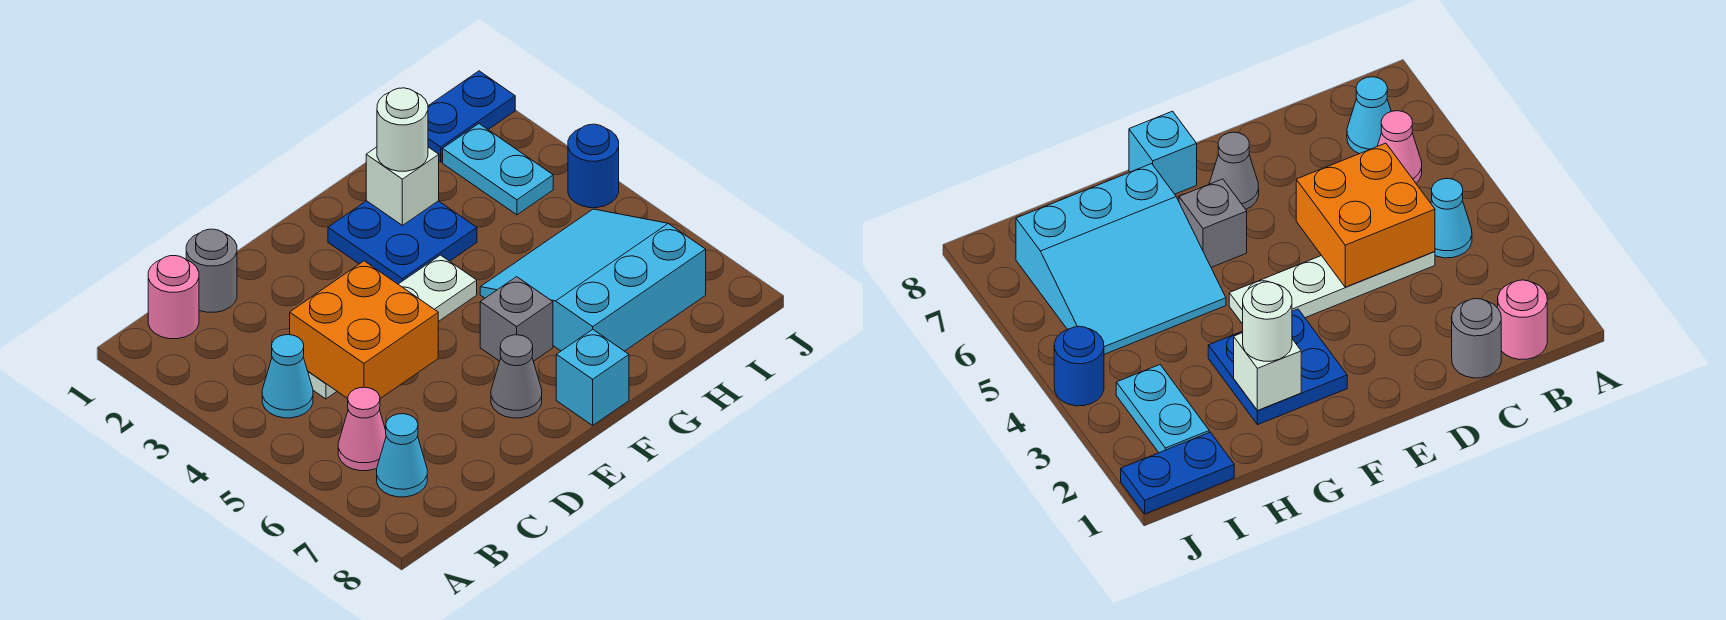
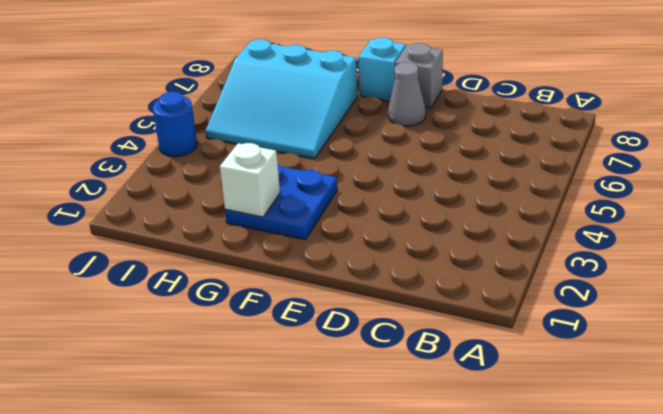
grey brick E8 level 1 -> grey brick F6 level 1
none -> pink round brick B1 level 1
none -> cyan cone B4 level 1
none -> pink cone B6 level 1

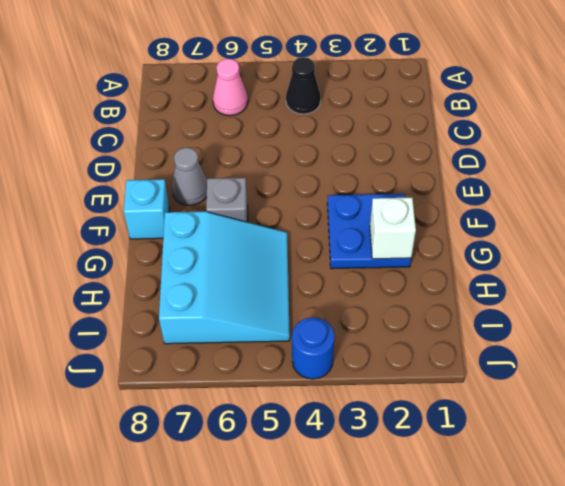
black cone B4 level 1 -> cyan cone B4 level 1
none -> pink round brick B1 level 1
none -> cyan cone B7 level 1
none -> grey round brick C1 level 1

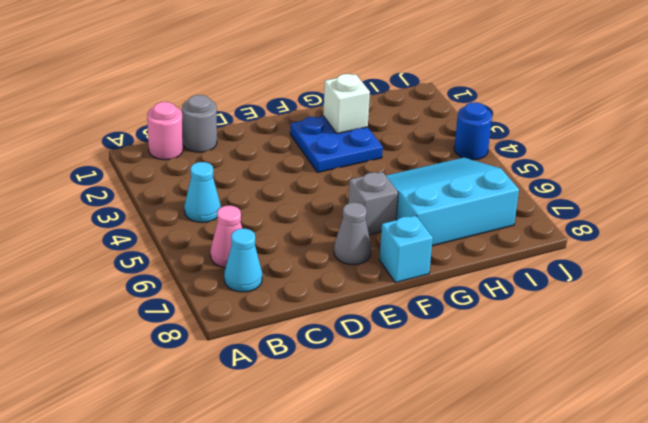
none -> white plate C4:F4 level 1
none -> blue plate I1:J1 level 1
none -> cyan plate I2:I3 level 1

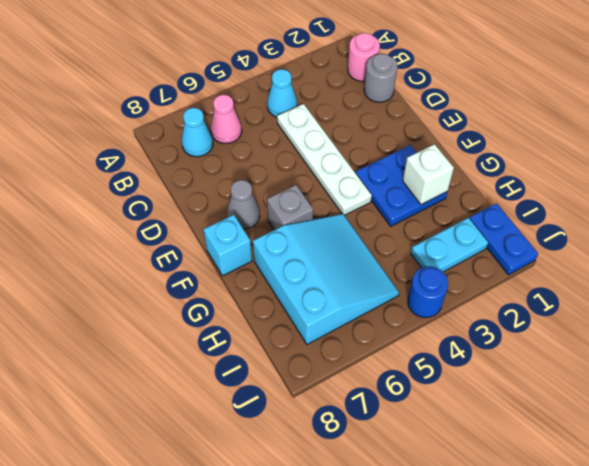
none -> orange brick C4:D5 level 2
none -> white round brick G2 level 3

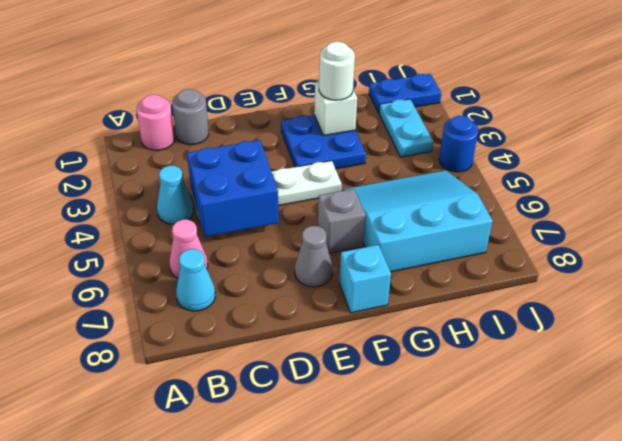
blue brick C4:D5 level 2 -> orange brick C4:D5 level 2

